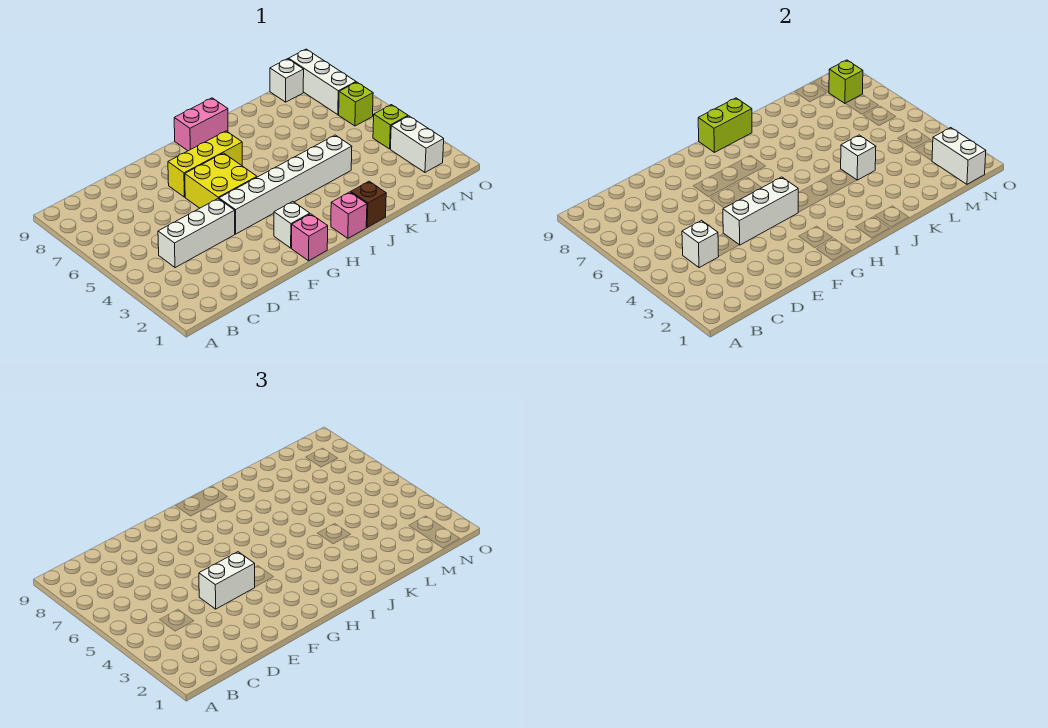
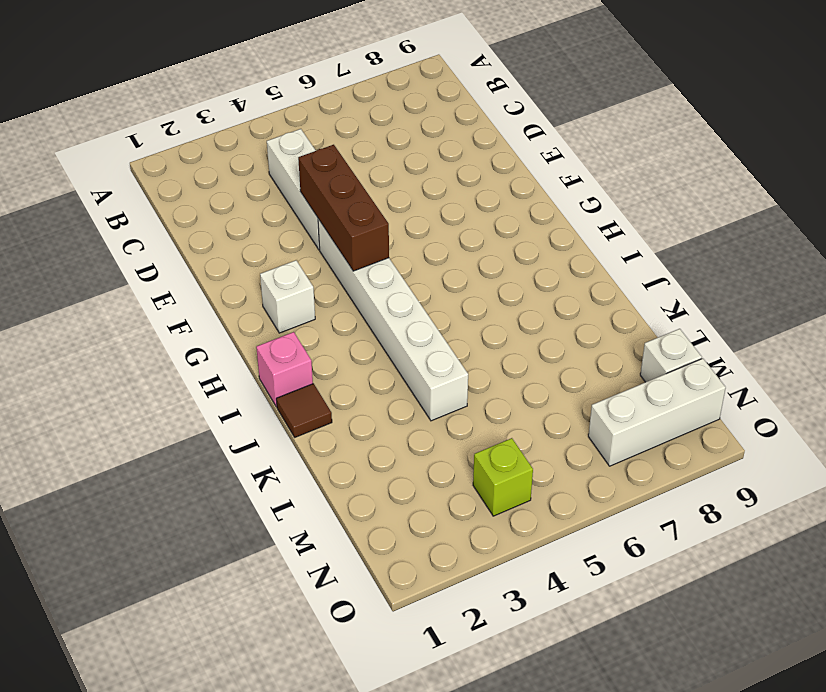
brown brick E4:G4 level 2 -> white brick E4:G4 level 2
brown tile J1 level 1 -> brown brick J1 level 1
none -> yellow brick F5:G6 level 1
none -> yellow brick F7:H7 level 1
none -> pink brick G1 level 1

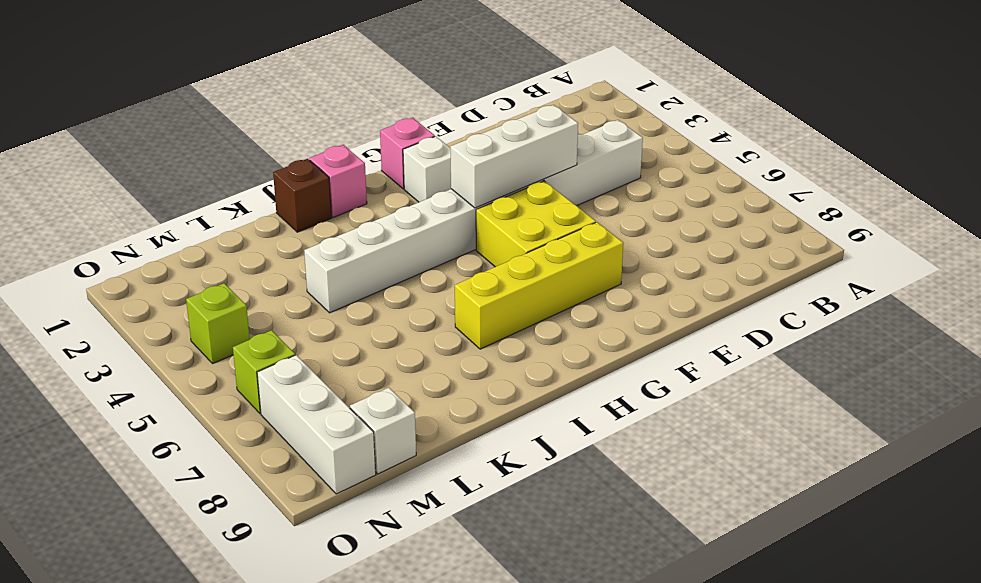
yellow brick F7:I7 level 1 -> yellow brick F7:H7 level 1
none -> pink brick H9:I9 level 1
none -> white brick N2:N3 level 1
none -> white brick C4 level 2

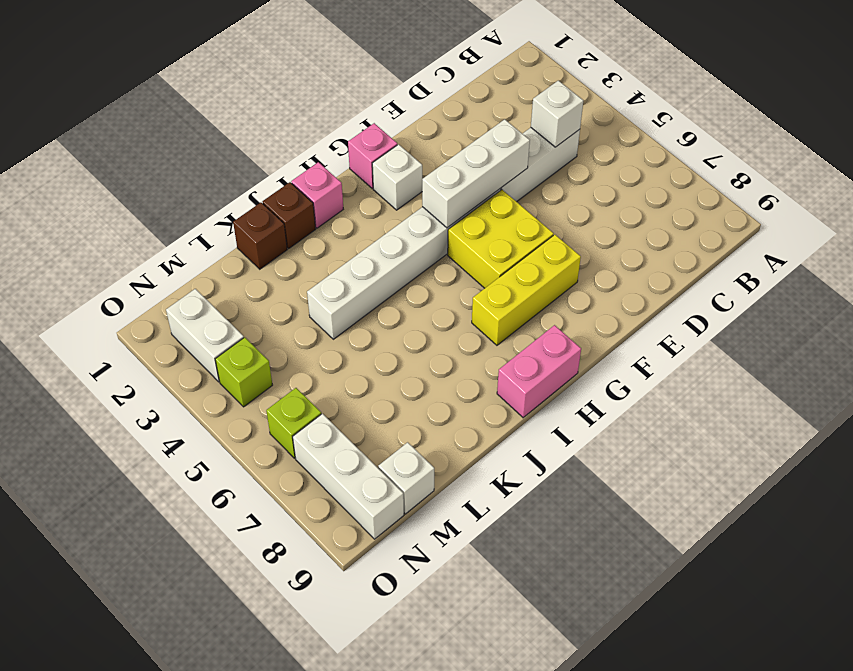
brown brick K1 level 1 -> none
none -> lime brick H9:I9 level 2
none -> white brick K4 level 2
none -> white brick N1:N2 level 2

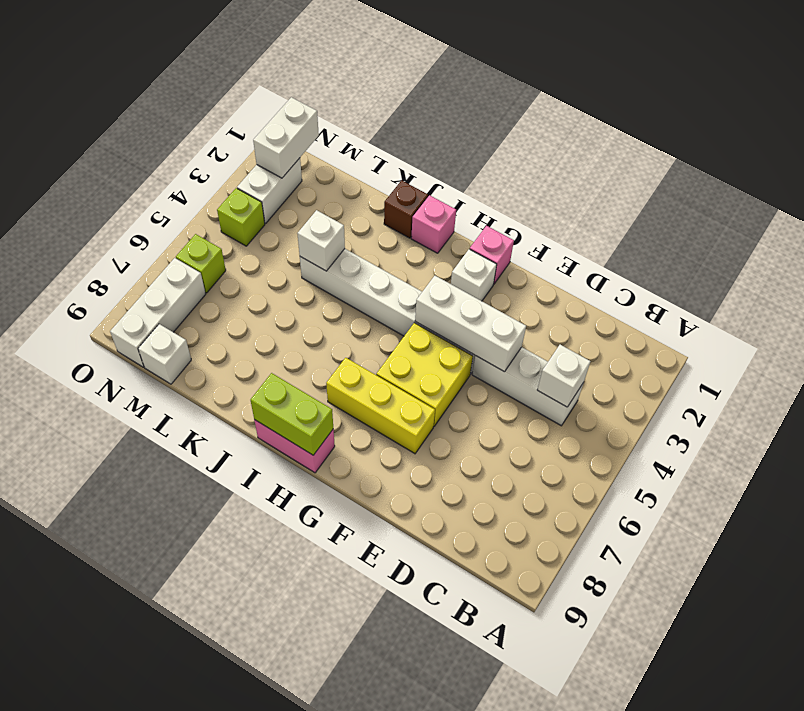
none -> lime brick N8 level 2
none -> white brick E4:F4 level 3

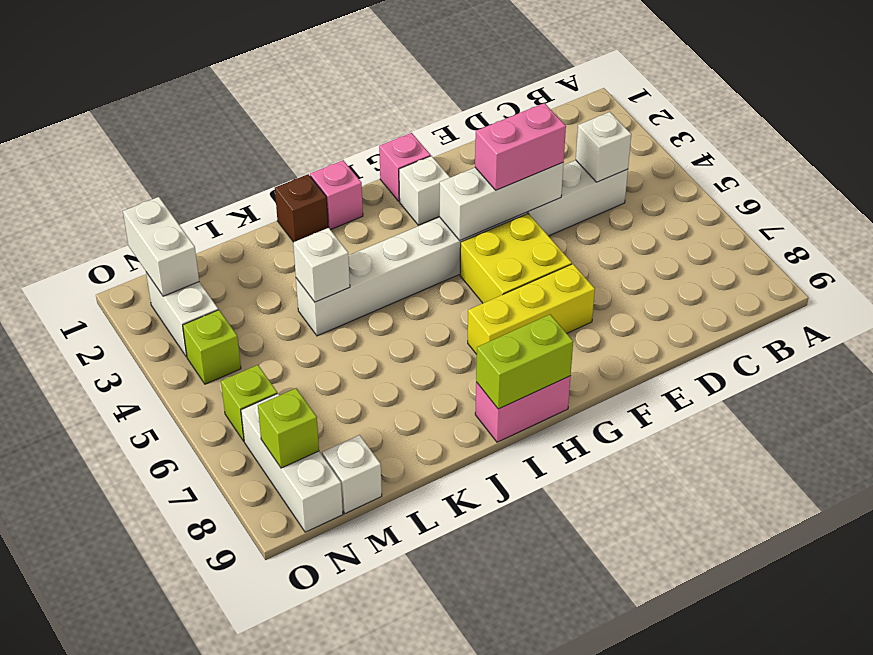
pink brick E4:F4 level 3 -> white brick E4:F4 level 3

